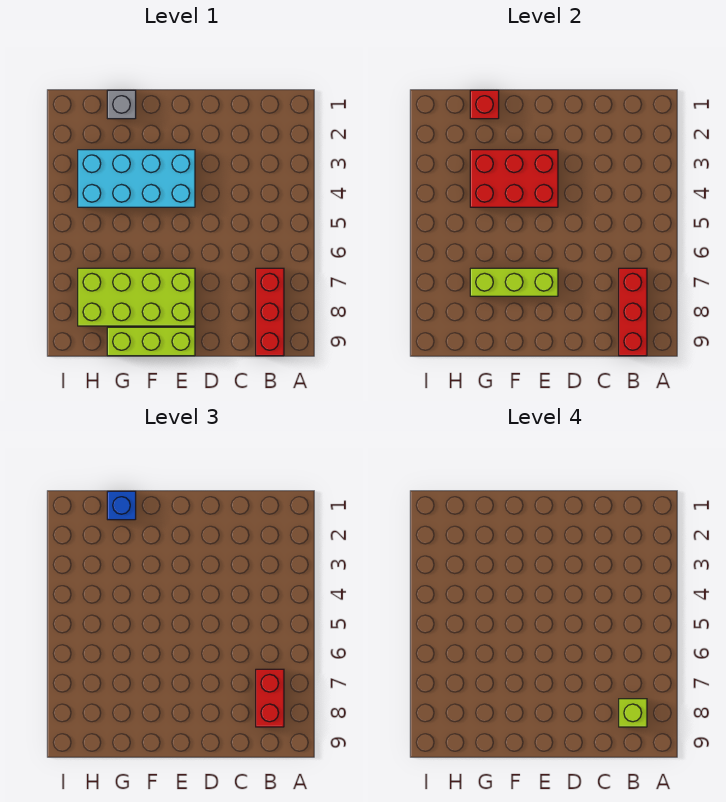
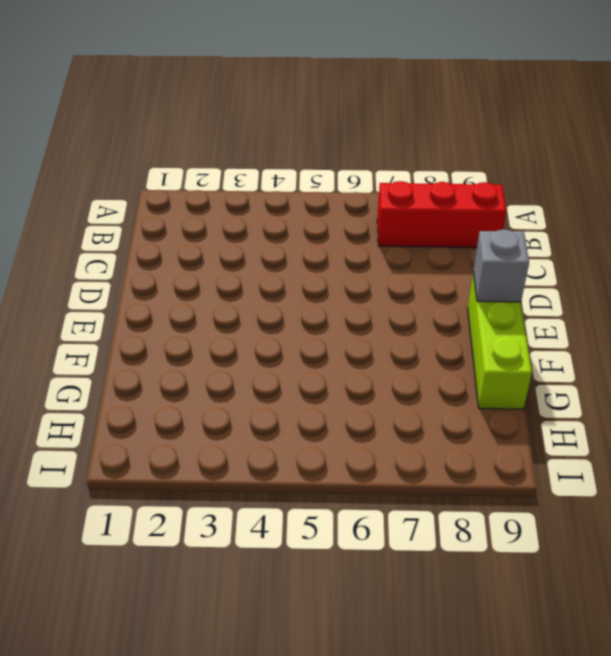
grey brick E9 level 2 -> grey brick G1 level 1
none -> cyan brick E3:H4 level 1
none -> lime brick E7:H8 level 1
none -> red brick B7:B9 level 2

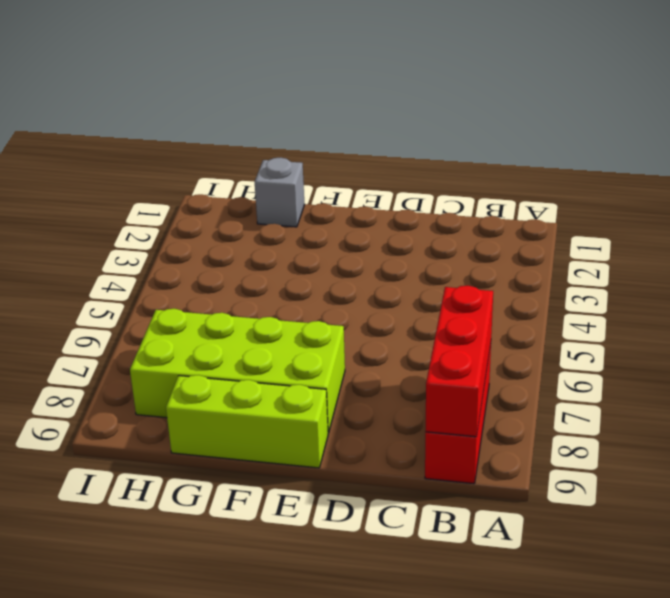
none -> cyan brick E3:H4 level 1
none -> red brick E3:G4 level 2
none -> lime brick E7:G7 level 2

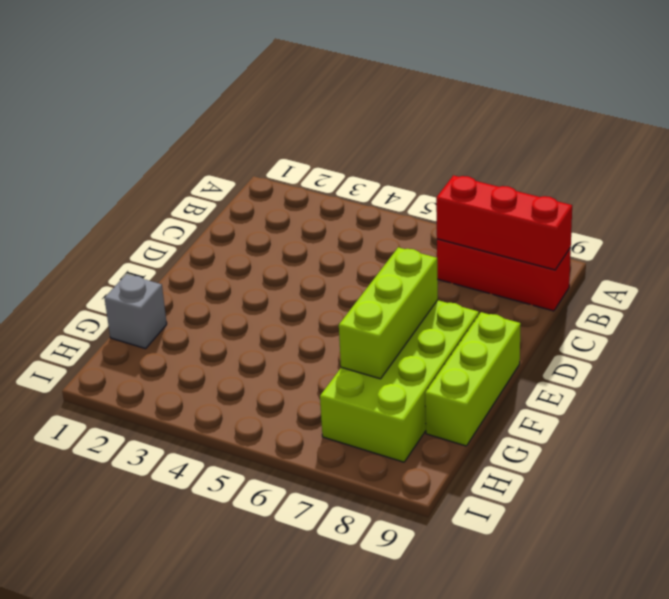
none -> cyan brick E3:H4 level 1
none -> red brick E3:G4 level 2
none -> red brick G1 level 2

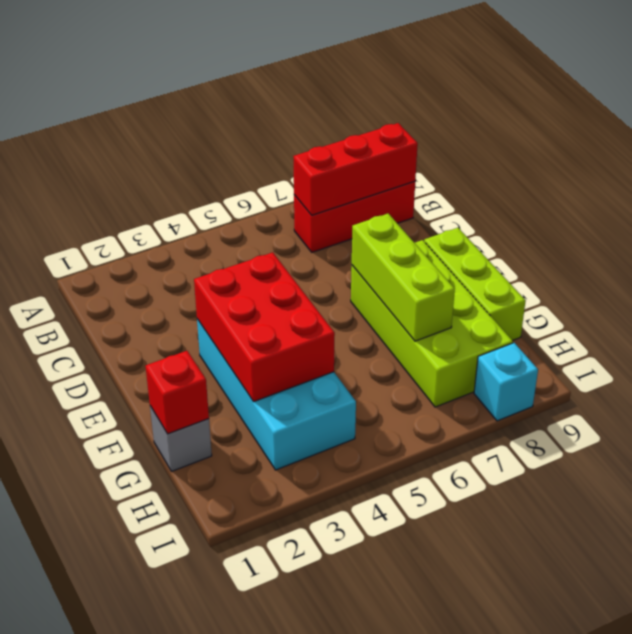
cyan brick I8 level 1 -> none
none -> red brick B7:B8 level 3
none -> blue brick G1 level 3
none -> lime brick B8 level 4

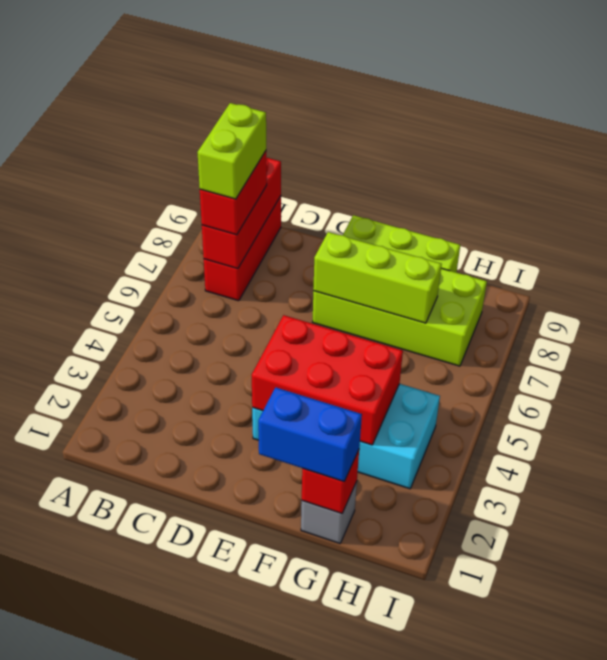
lime brick B7:B8 level 4 -> lime brick B8 level 4
blue brick F1:G1 level 3 -> blue brick G1 level 3

